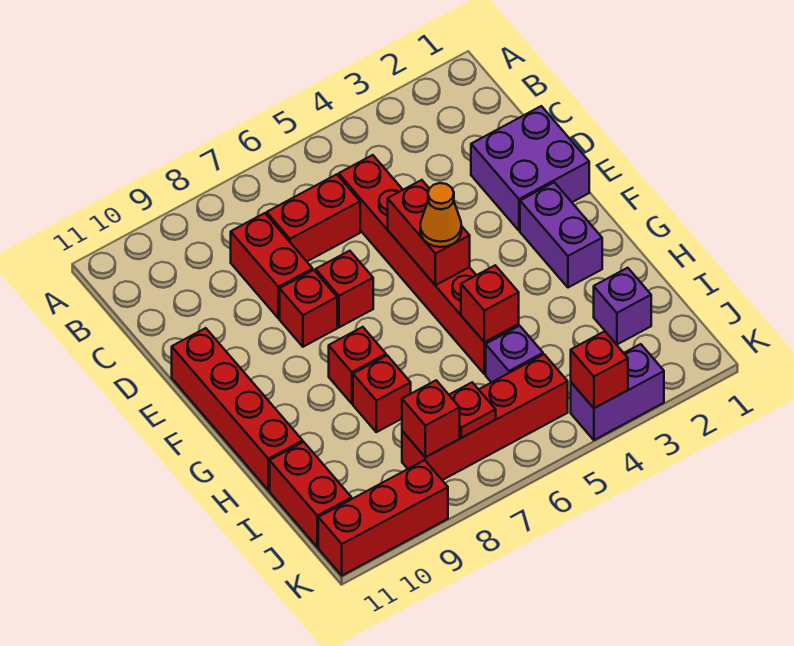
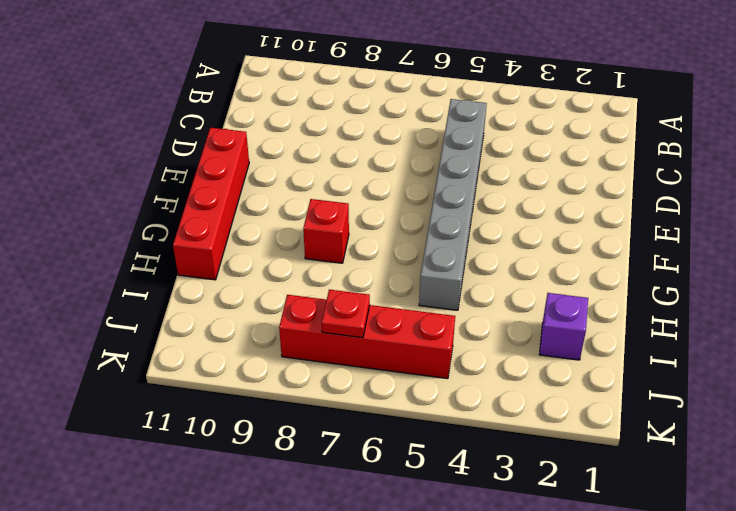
grey brick C5:H5 level 1 -> red brick C5:H5 level 1
none -> red brick C6:C7 level 1
none -> red brick C8:D8 level 1
none -> purple brick D1:E2 level 1

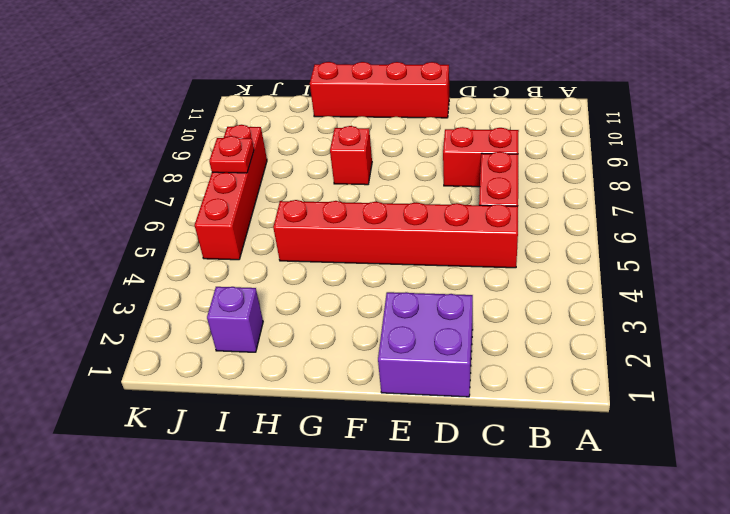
none -> red brick E7 level 1
none -> red brick E8 level 1
none -> purple brick F2:G2 level 1

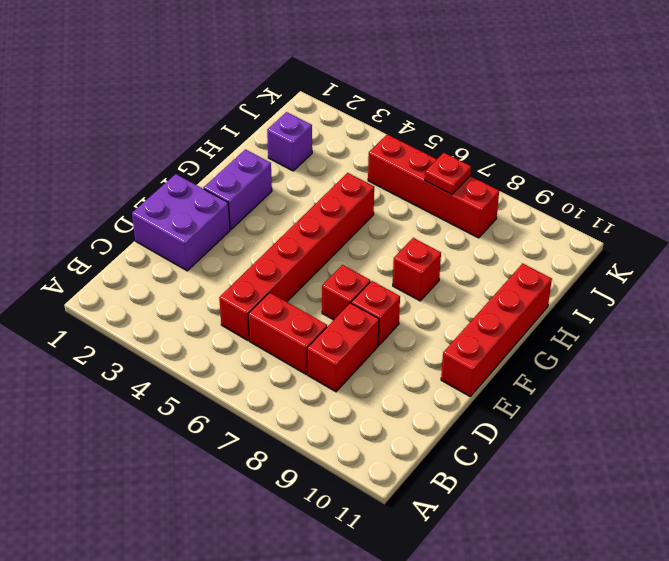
none -> red brick H8 level 1
none -> purple brick I5 level 1
none -> red brick I11:J11 level 1

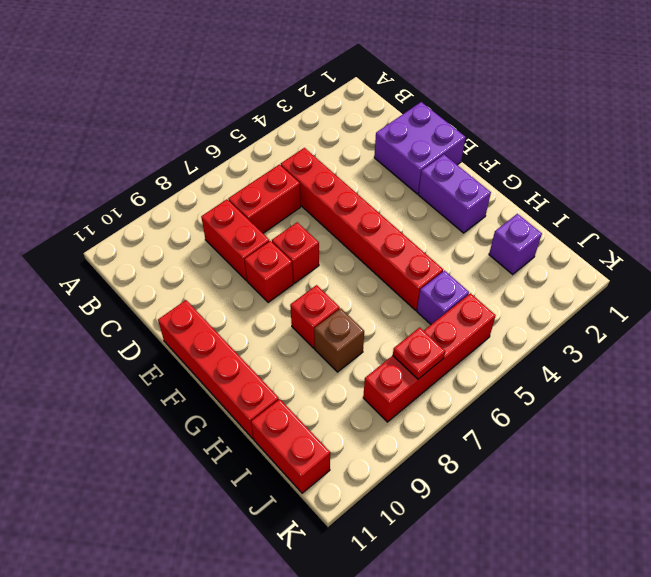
brown brick H8 level 1 -> red brick H8 level 1
none -> purple brick K3:K4 level 1
none -> red brick K9:K11 level 1
none -> red brick E5:F5 level 2

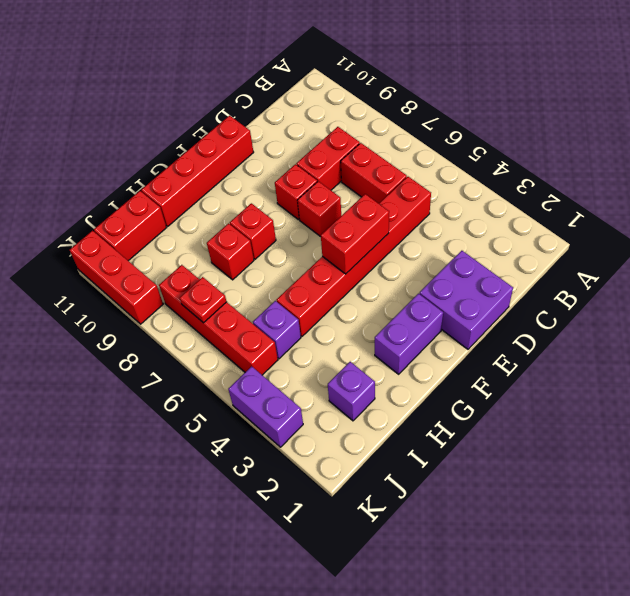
none -> red brick H5 level 2
none -> red brick J8 level 2
none -> red brick K4 level 2

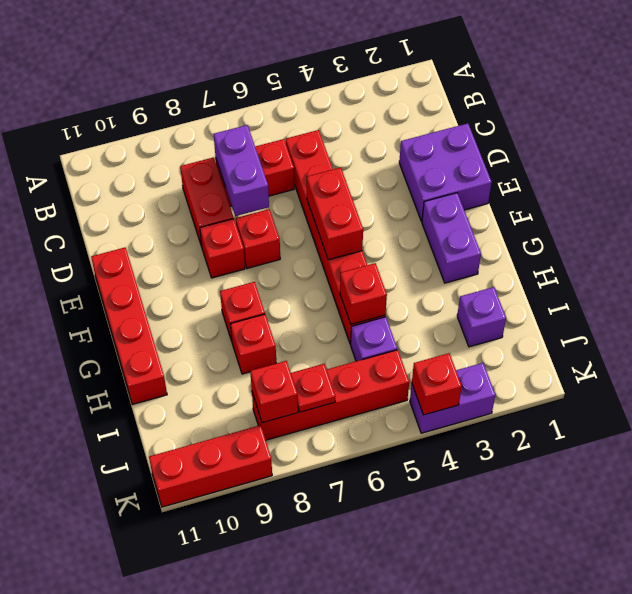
purple brick C7:D7 level 2 -> none
none -> red brick I11:J11 level 1
none -> orange cone F5 level 3

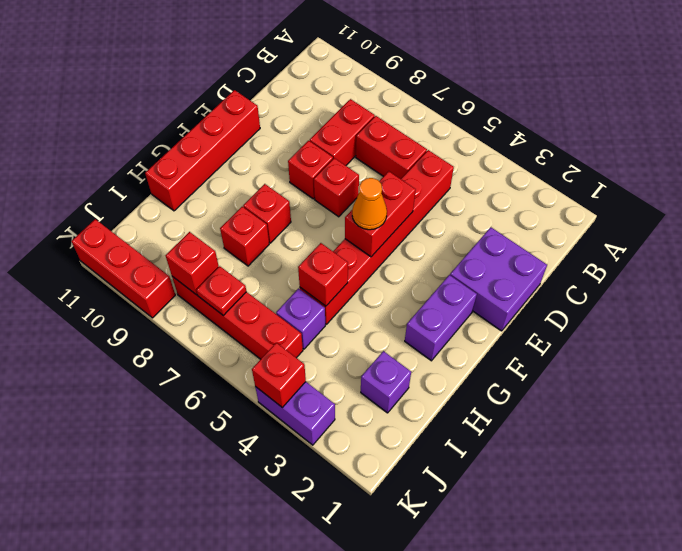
none -> red brick I11:J11 level 1

